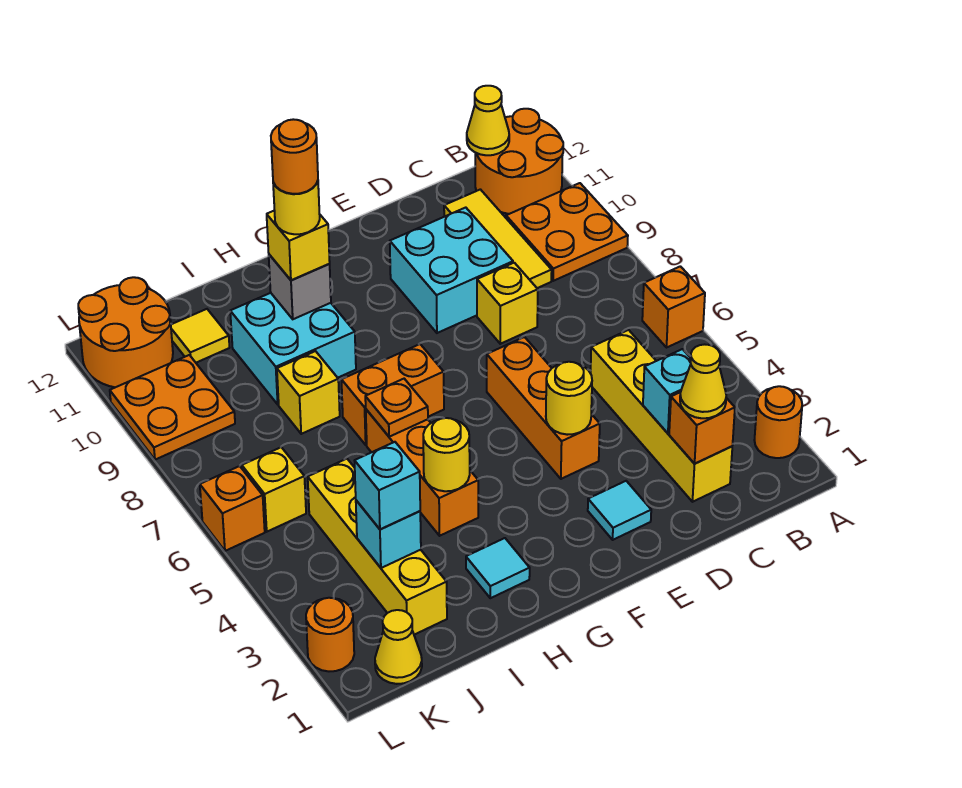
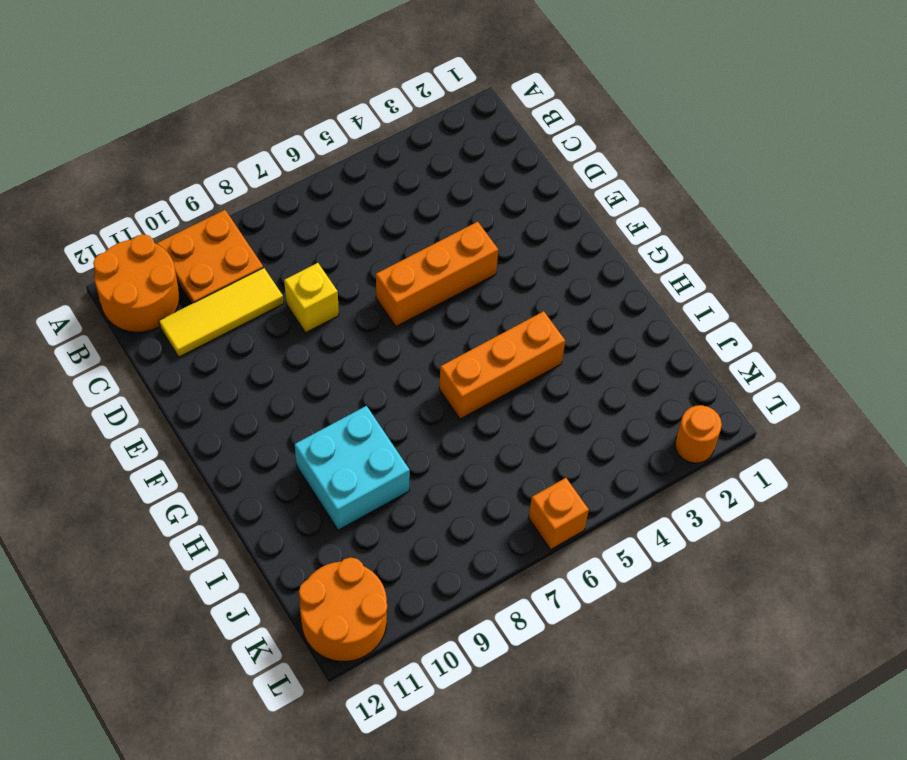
none -> orange round brick A2 level 1
none -> orange brick A6 level 1
none -> yellow brick C2:C5 level 1
none -> cyan brick D9:E10 level 1

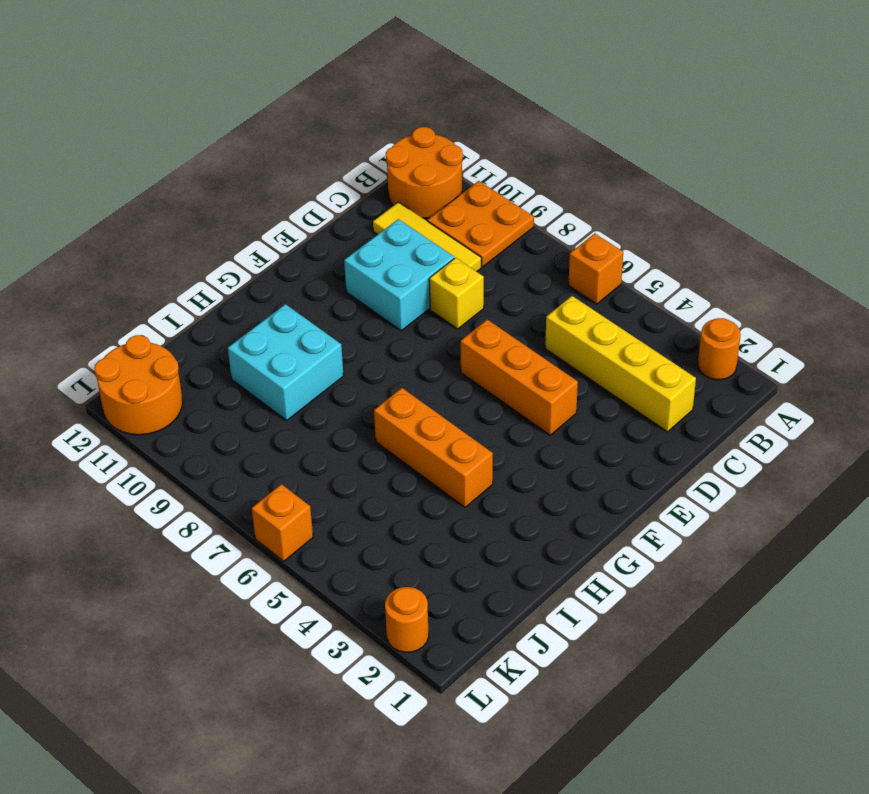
none -> cyan tile E2 level 1
none -> orange brick G7:H7 level 1
none -> cyan tile H2 level 1
none -> yellow brick I8 level 1

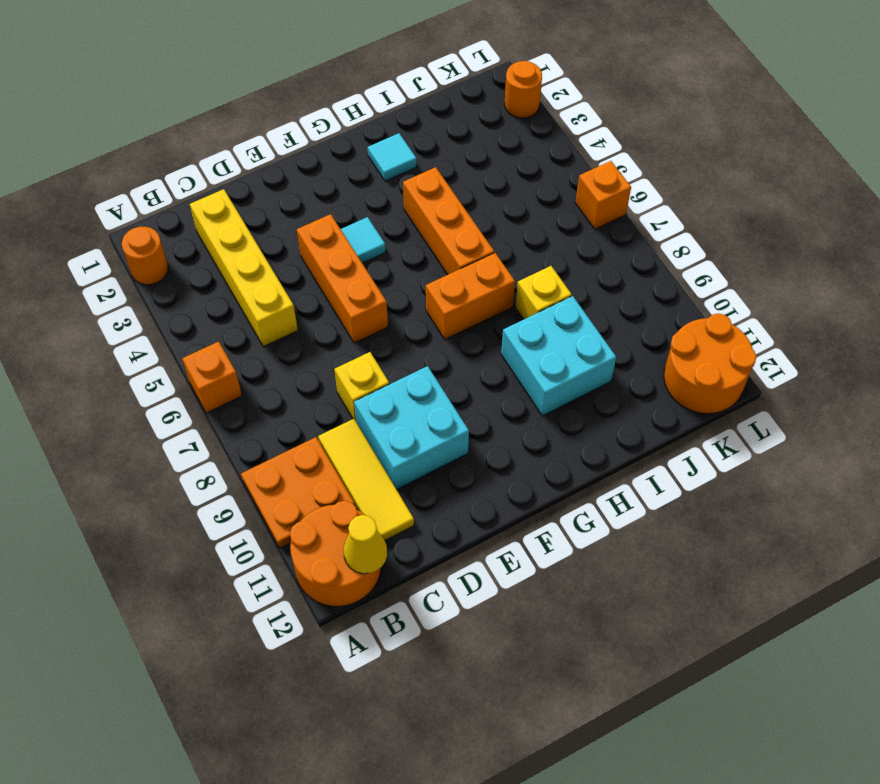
cyan tile F4 level 1 -> cyan tile E2 level 1
none -> yellow brick J2:J5 level 1
none -> yellow tile J11 level 1
none -> yellow cone K1 level 1
none -> yellow brick K6 level 1

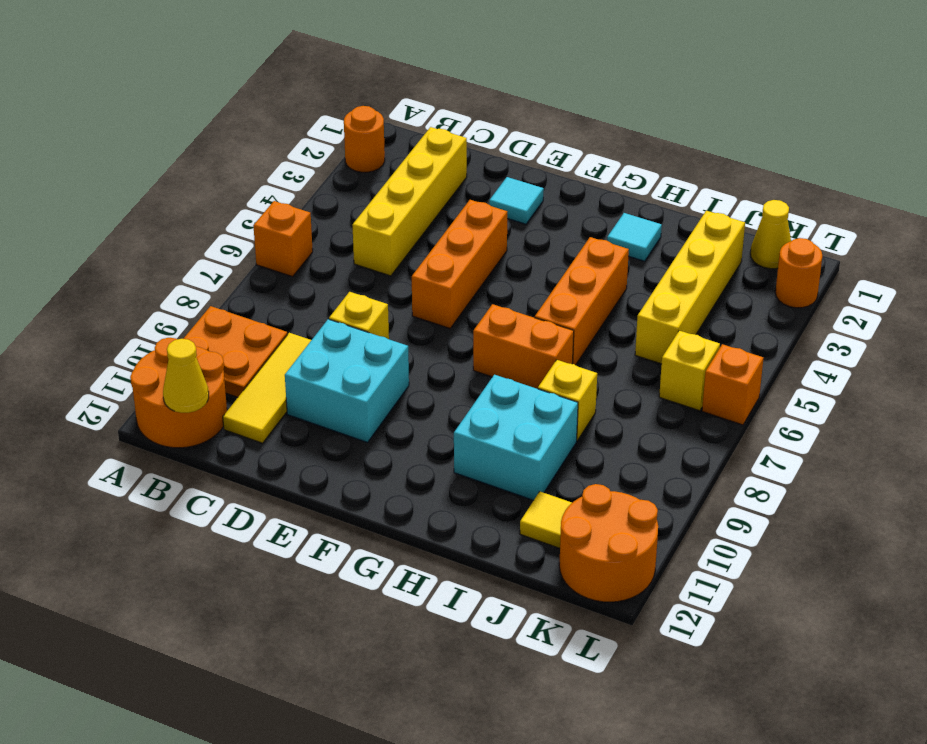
none -> orange plate K9:L10 level 1
none -> orange brick C2 level 2
none -> cyan brick C3 level 2
none -> yellow round brick E4 level 2

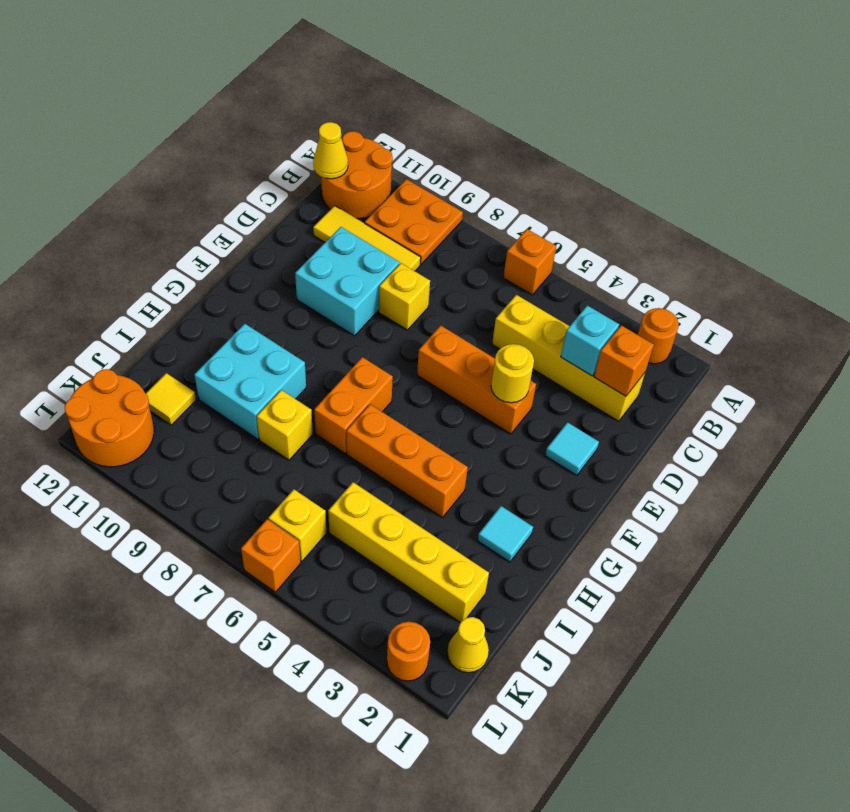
none -> orange plate K9:L10 level 1
none -> yellow round brick H4 level 2
none -> orange plate H6 level 2
none -> grey brick H10 level 2

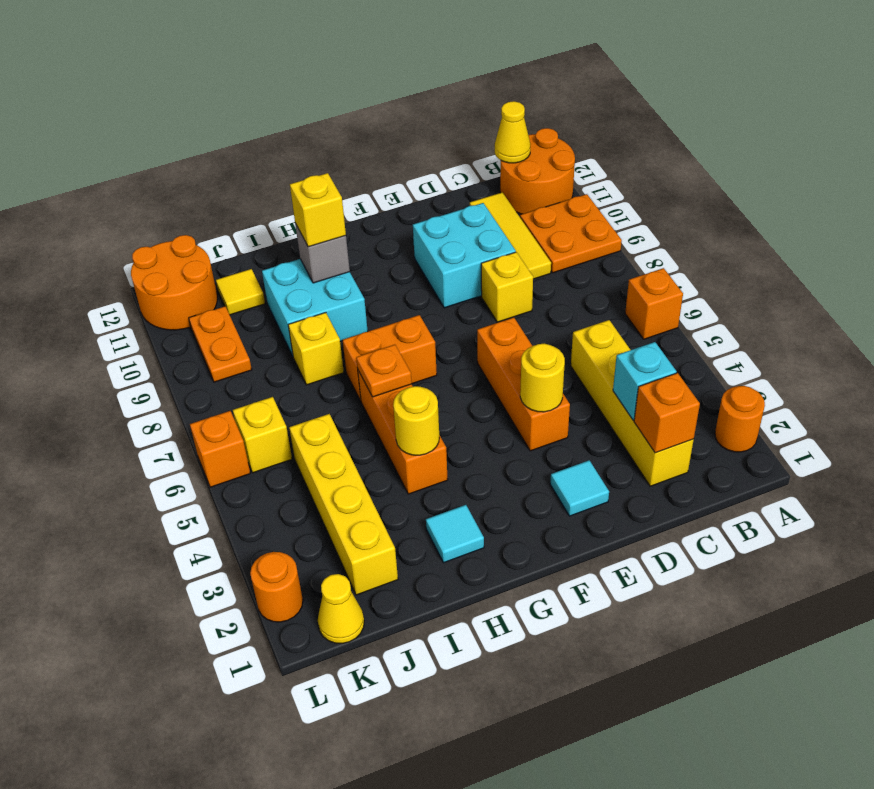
orange plate K9:K10 level 1 -> orange plate K9:L10 level 1
none -> cyan brick J3 level 2
none -> yellow cone C2 level 3
none -> cyan brick J3 level 3
none -> yellow round brick H10 level 4

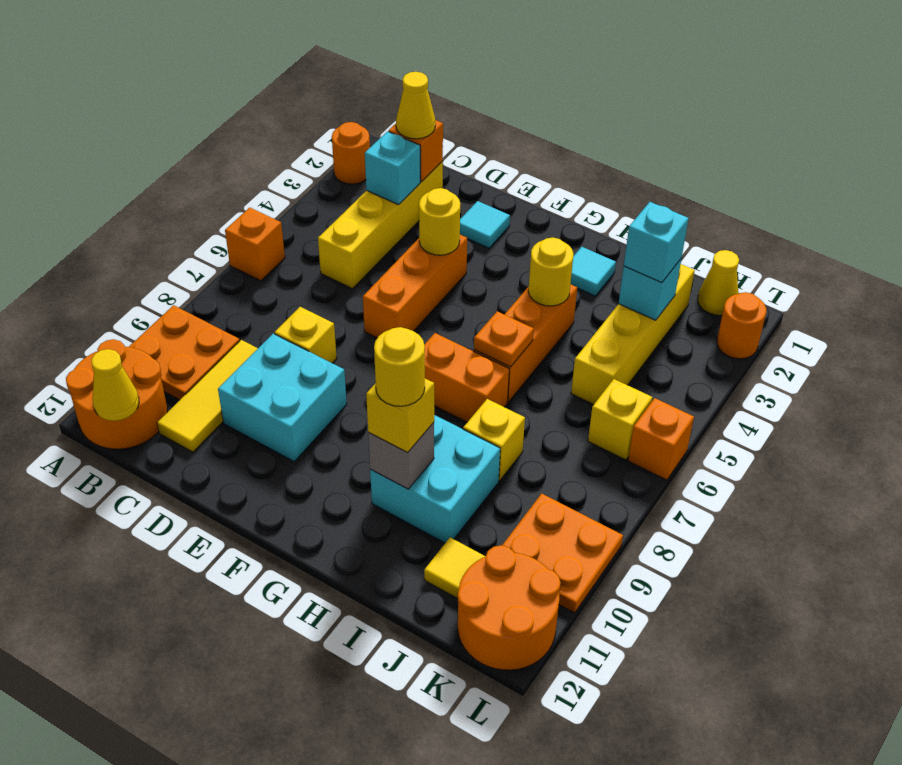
none -> orange round brick H10 level 5

